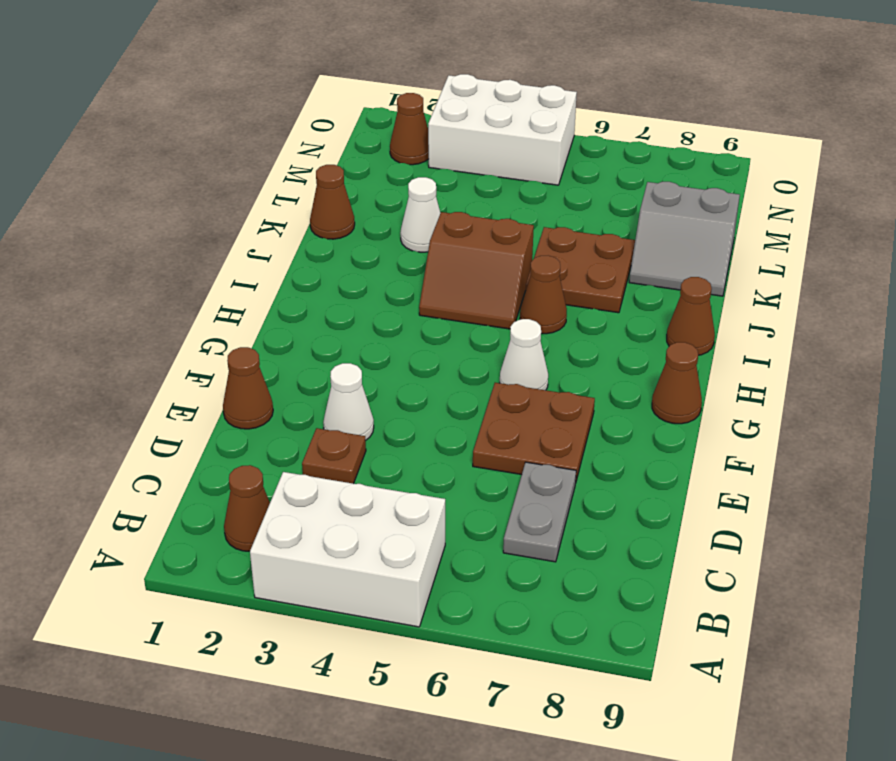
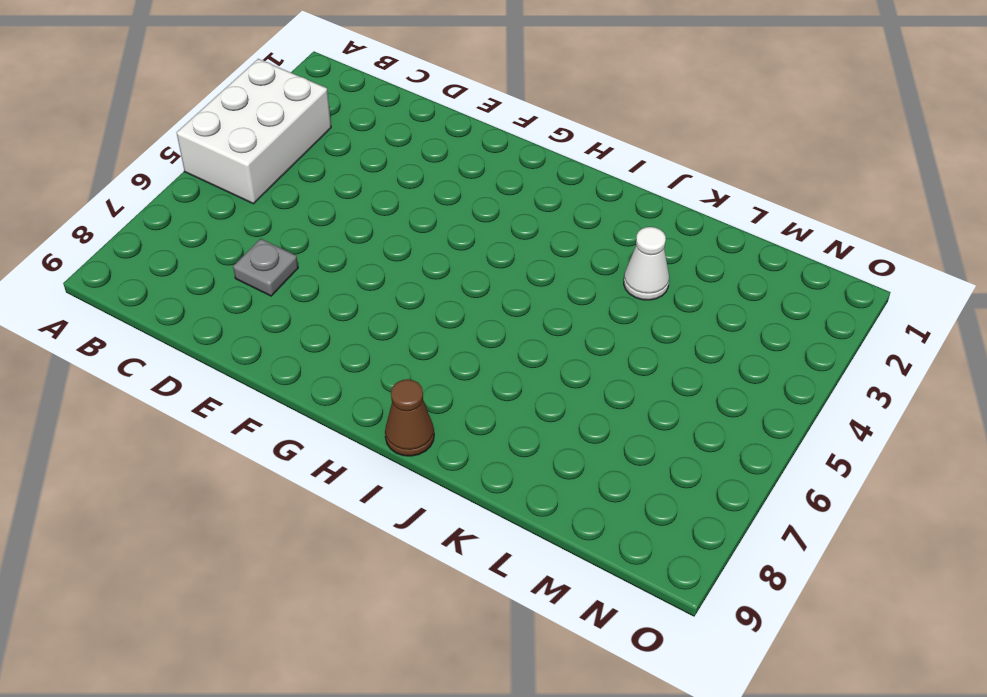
grey plate D7 level 1 -> grey plate C7:D7 level 1
none -> brown cone B2 level 1
none -> brown plate D3 level 1
none -> brown cone E1 level 1

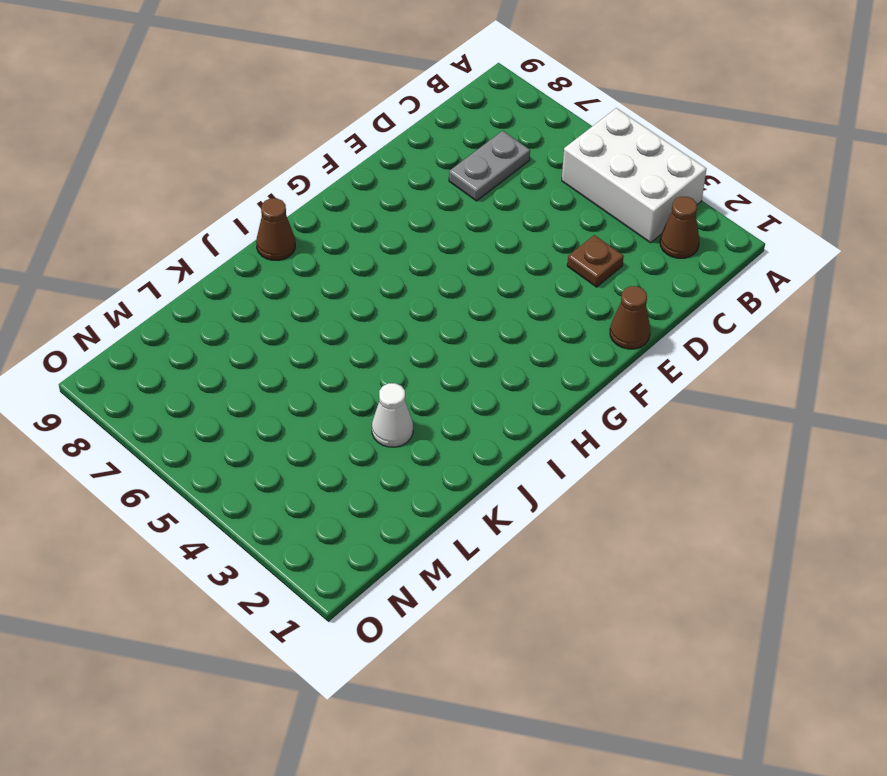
none -> white cone E3 level 1
none -> brown plate E6:F7 level 1
none -> white cone G6 level 1

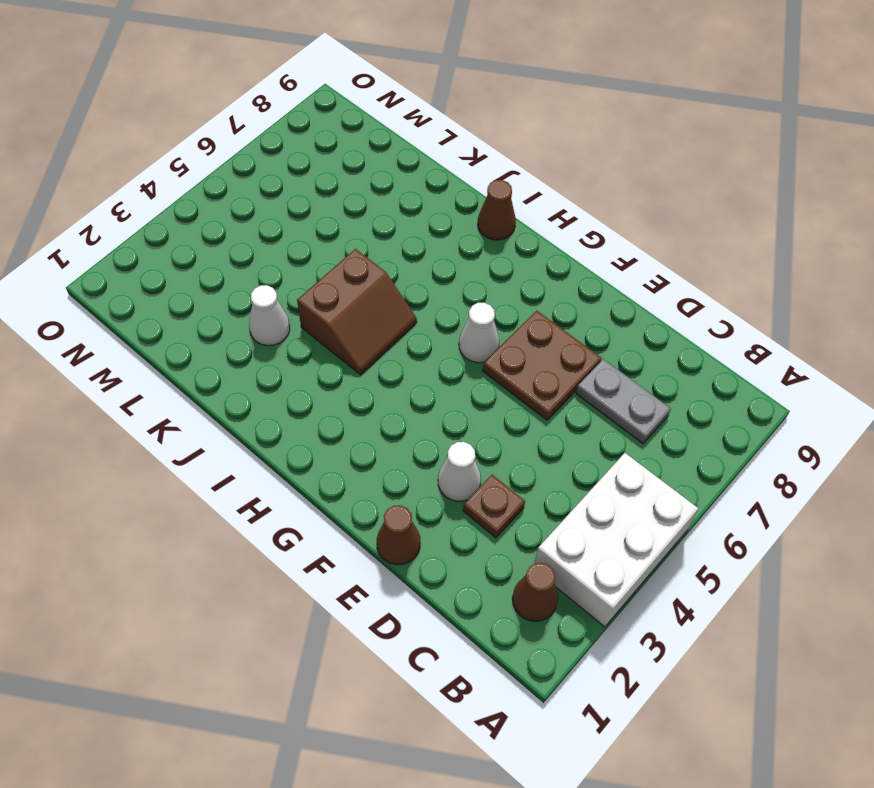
none -> brown cone G9 level 1
none -> brown cone I6 level 1
none -> brown plate J6:K7 level 1

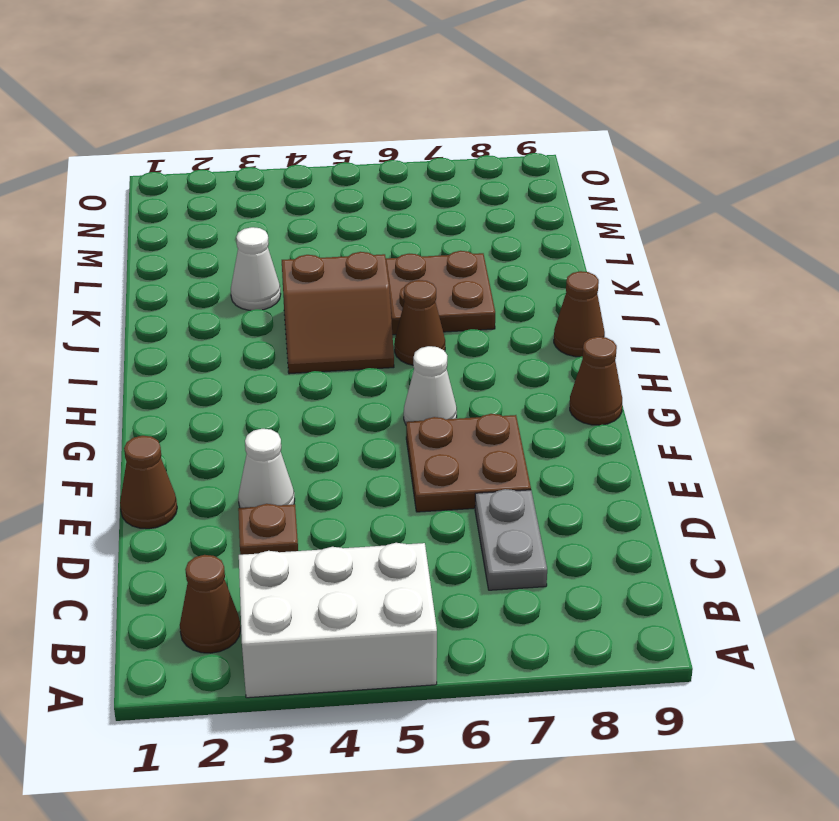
none -> brown cone K1 level 1
none -> grey slope K8:L9 level 1 top L
none -> brown cone N2 level 1

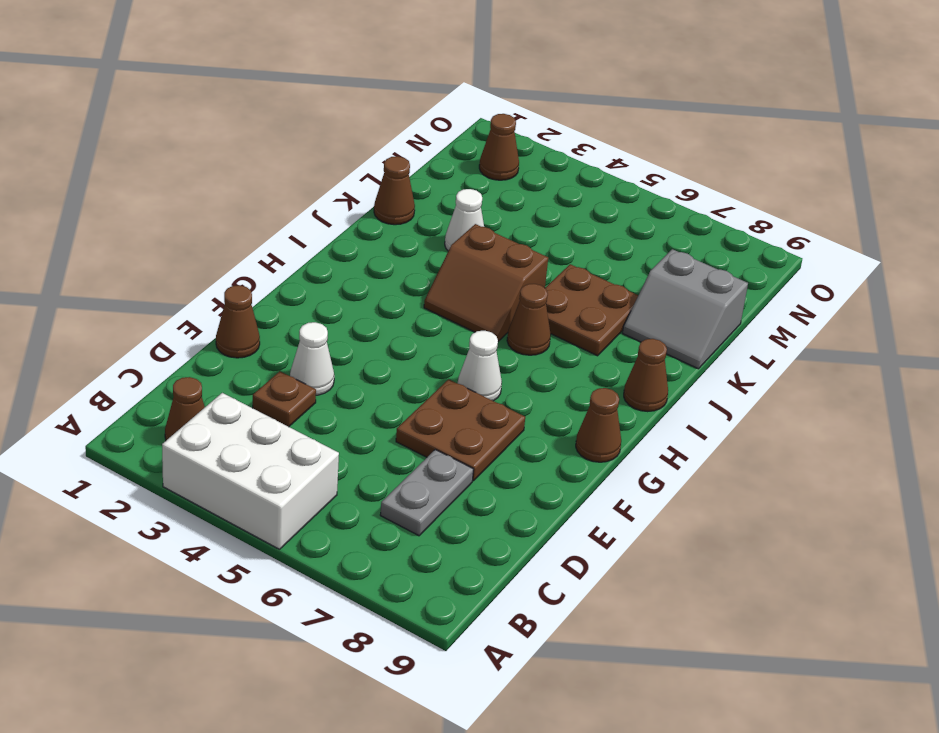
none -> white brick N3:O5 level 1

